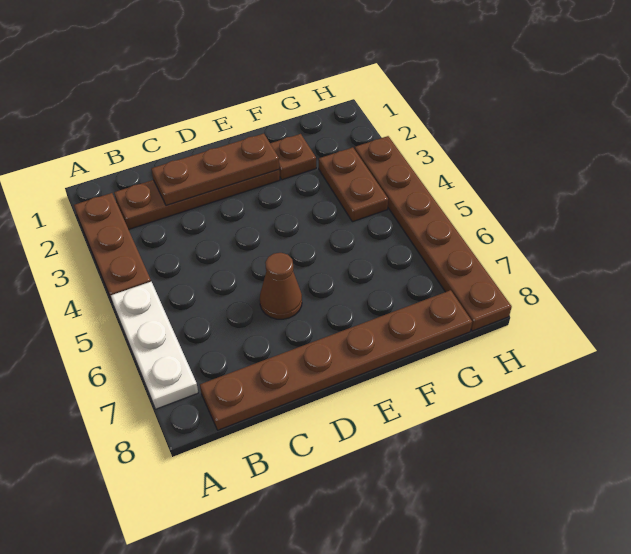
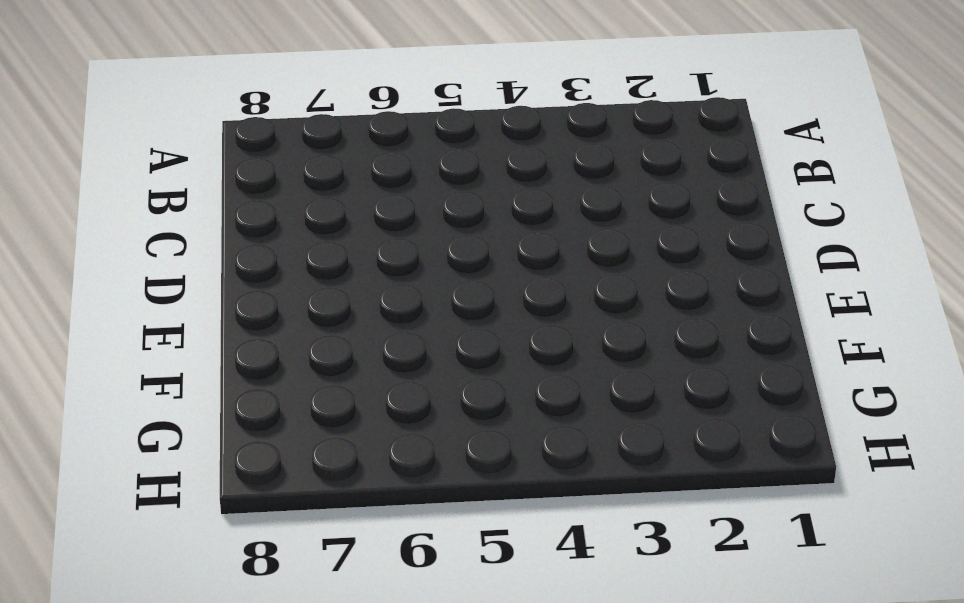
none -> brown plate A2:A4 level 1
none -> white plate A5:A7 level 1

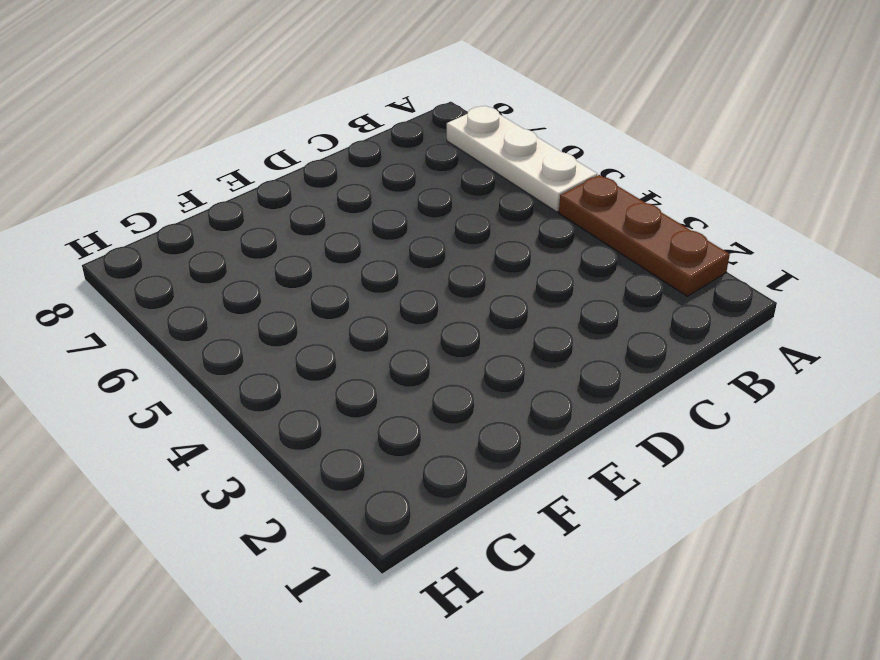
none -> brown plate B2:E2 level 1
none -> brown plate B8:G8 level 1

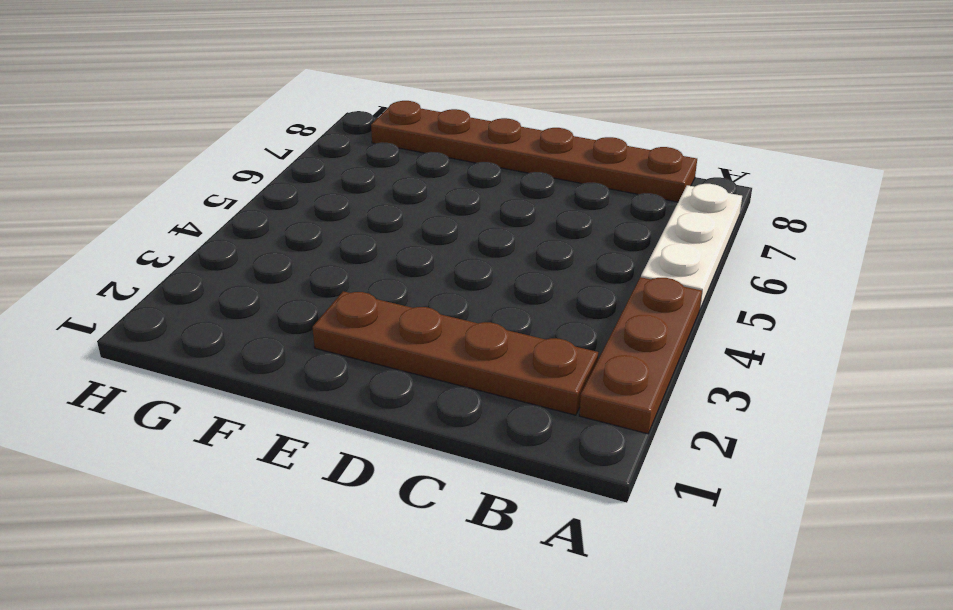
none -> brown cone D6 level 1
none -> brown plate F2 level 1

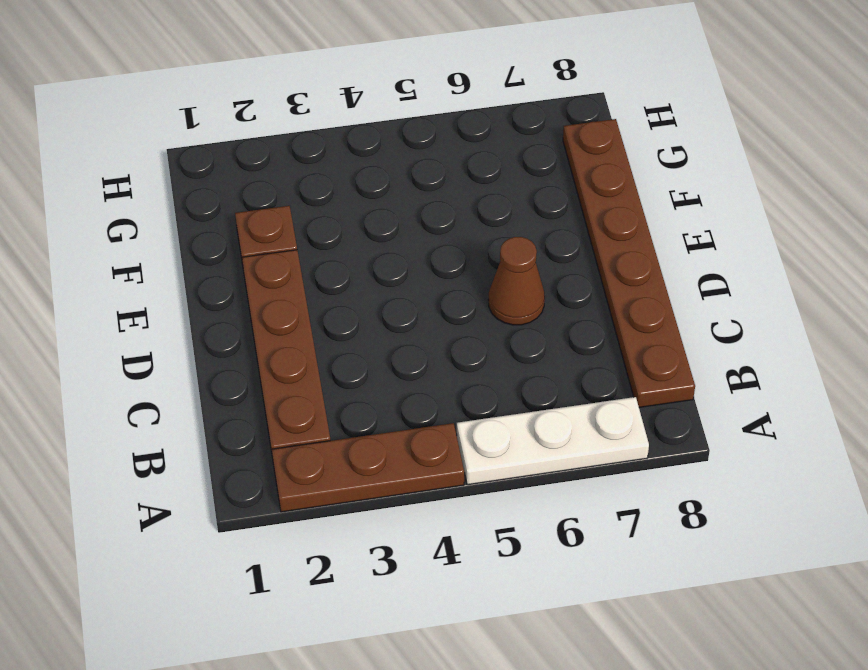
none -> brown plate G3:G4 level 1
none -> brown plate H3:H8 level 1

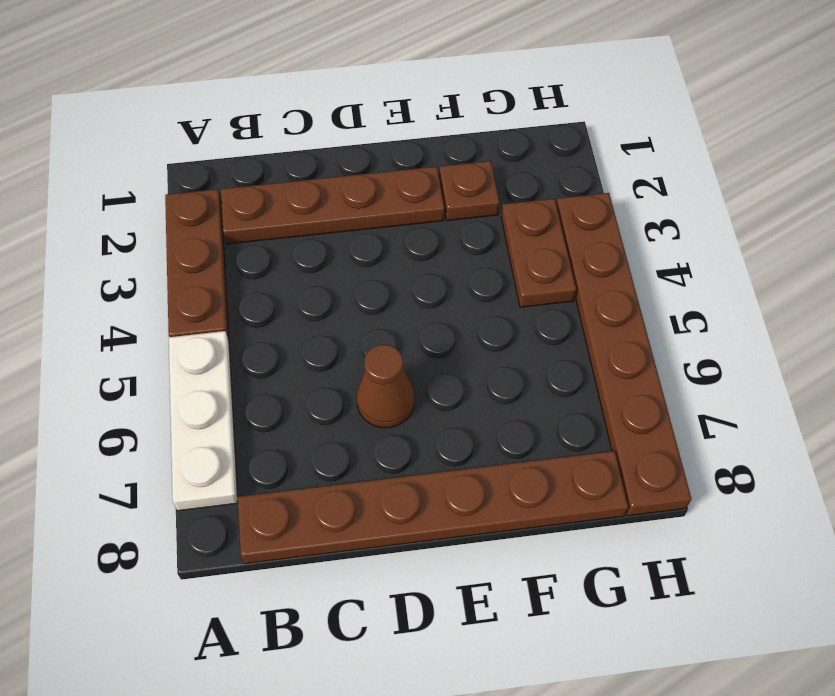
none -> brown plate C2:E2 level 2

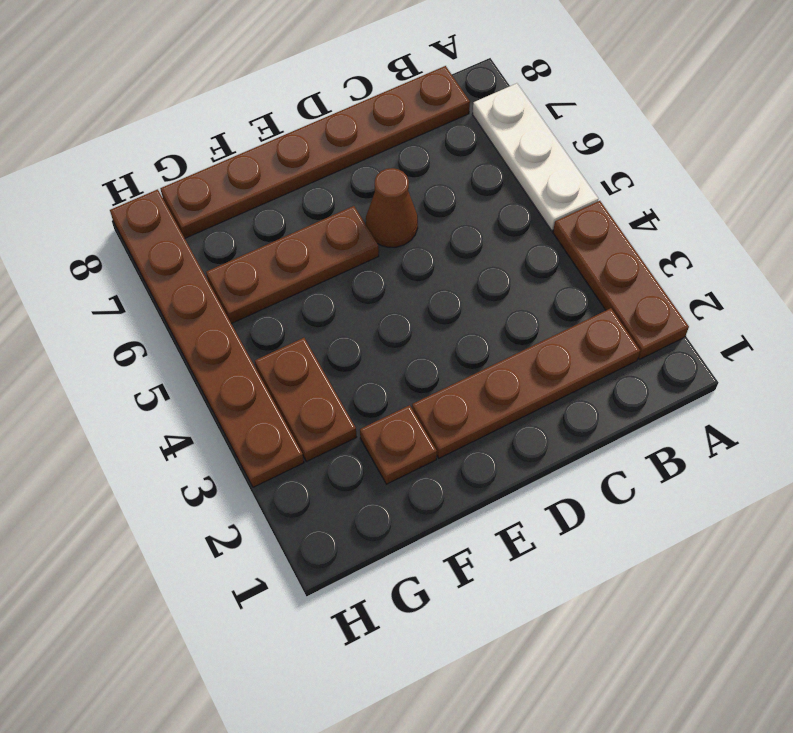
brown plate E6:G6 level 1 -> brown plate C2:E2 level 2

